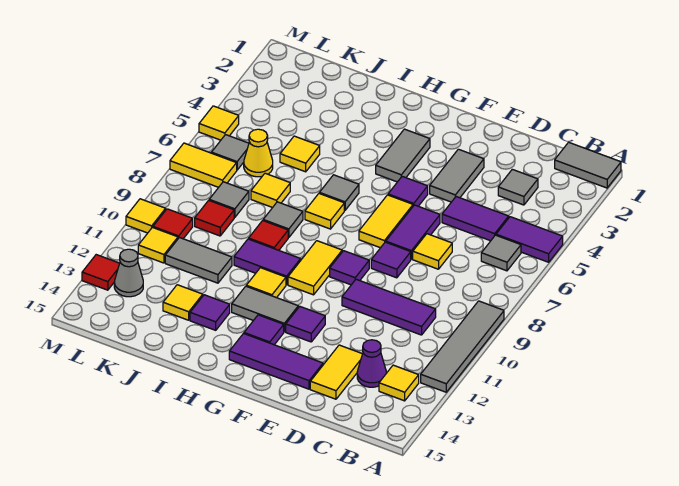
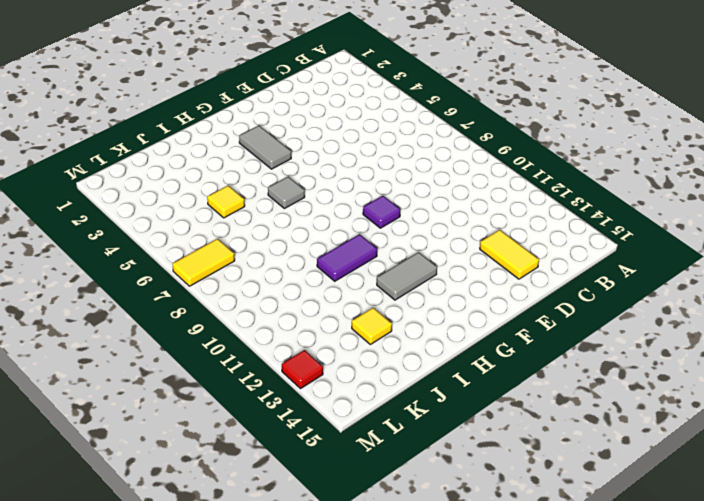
none -> grey tile A1:B1 level 1
none -> purple tile A5:B5 level 1
none -> grey tile A9:A12 level 1
none -> grey tile B6 level 1

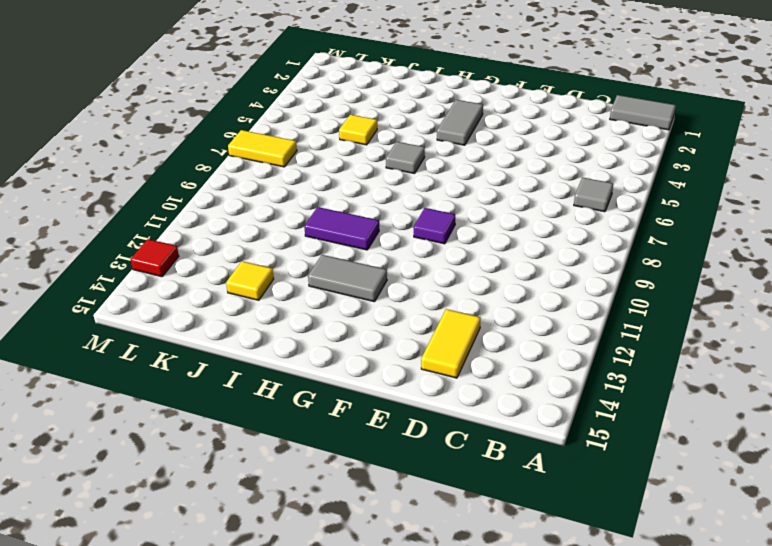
none -> purple tile A5:B5 level 1
none -> grey tile A9:A12 level 1
none -> yellow tile B13 level 1
none -> grey tile C3 level 1

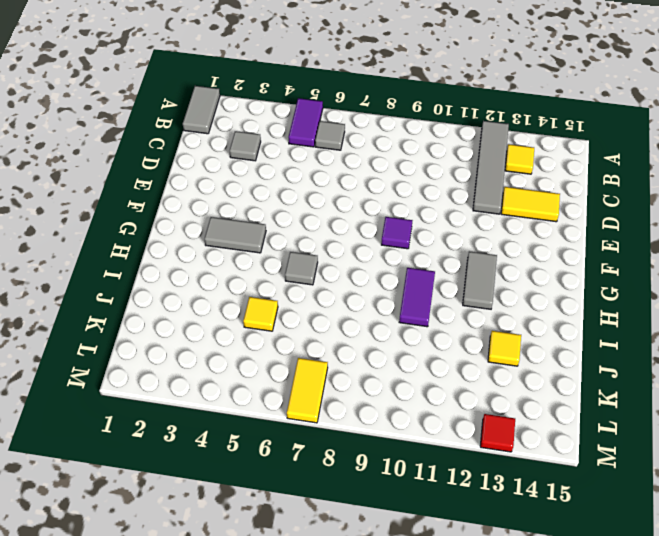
grey tile A12:D12 level 1 -> grey tile A9:A12 level 1
none -> purple tile C5:D5 level 1
none -> purple tile C10:E10 level 1
none -> purple cone C13 level 1
none -> yellow tile D7 level 1

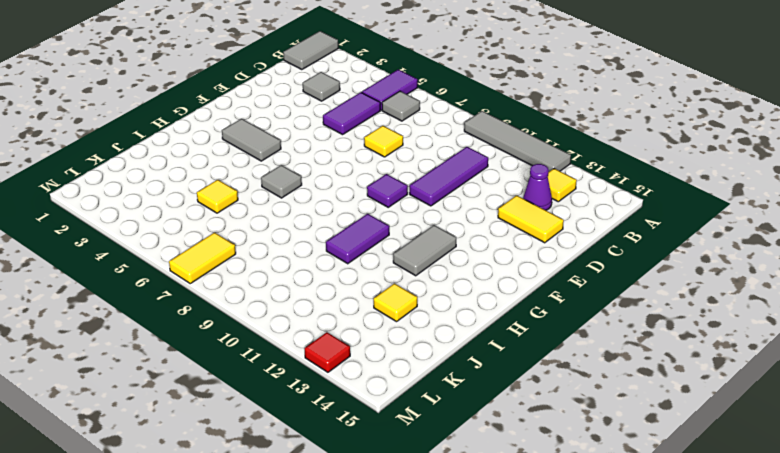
none -> grey tile E3:E4 level 1
none -> purple tile E6:E7 level 1
none -> purple tile E8 level 1
none -> purple tile E14:G14 level 1

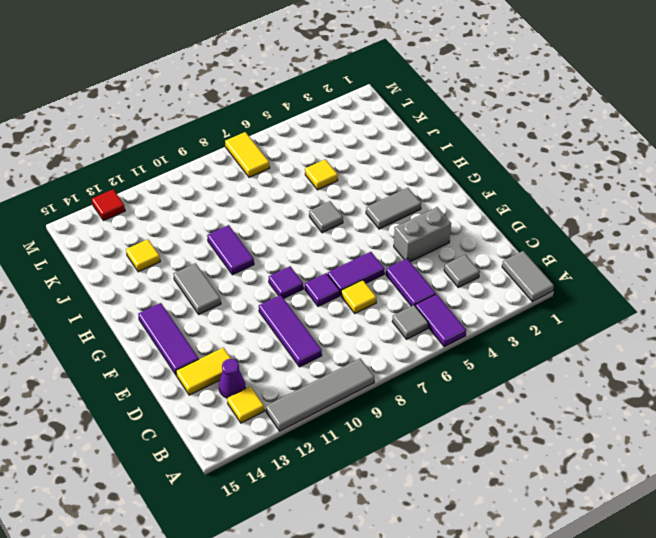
grey brick E3:E4 level 1 -> grey tile E3:E4 level 1
none -> purple tile F5 level 1
none -> yellow tile F6:F7 level 1
none -> purple tile F12 level 1
none -> yellow tile G9:G10 level 1

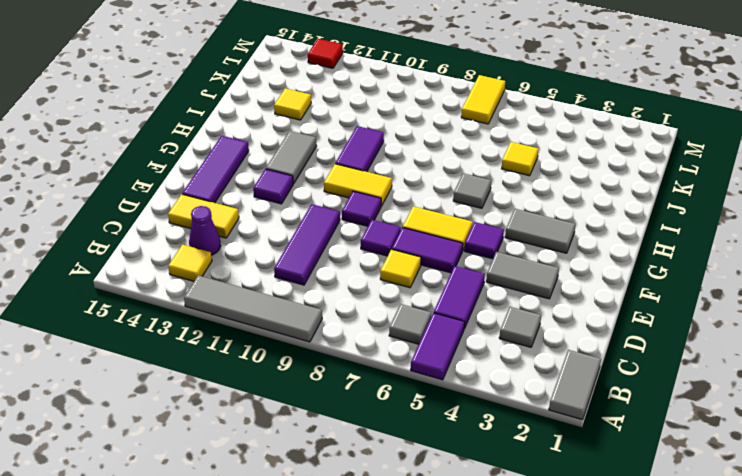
none -> purple tile G13 level 1
none -> yellow tile H7 level 1
none -> yellow tile H11 level 1
none -> grey tile I8 level 1

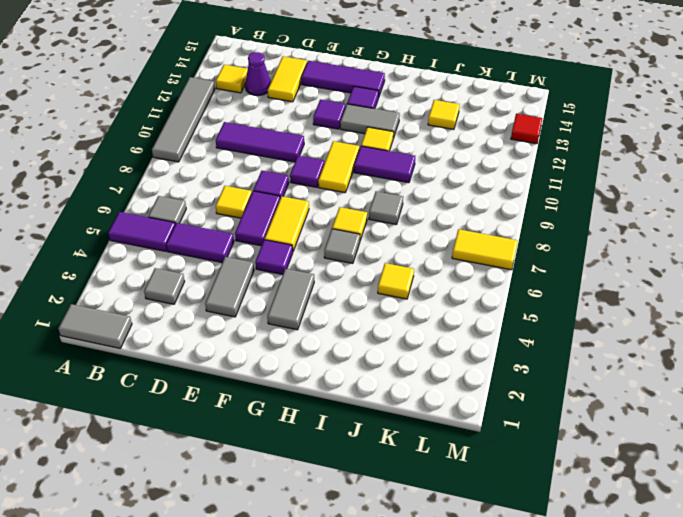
none -> red tile I9 level 1
none -> purple tile I13 level 1
none -> yellow tile J7 level 1
none -> grey tile J11:K11 level 1

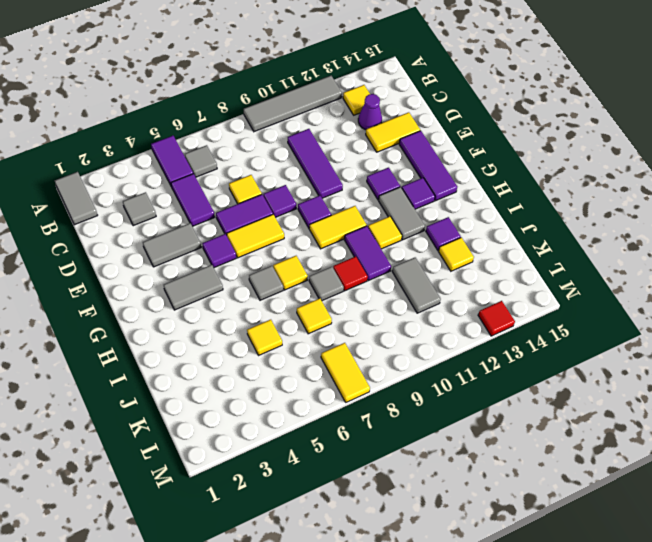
none -> yellow cone K6 level 1
none -> grey tile K8 level 1
none -> red tile K9 level 1
none -> grey tile L6 level 1

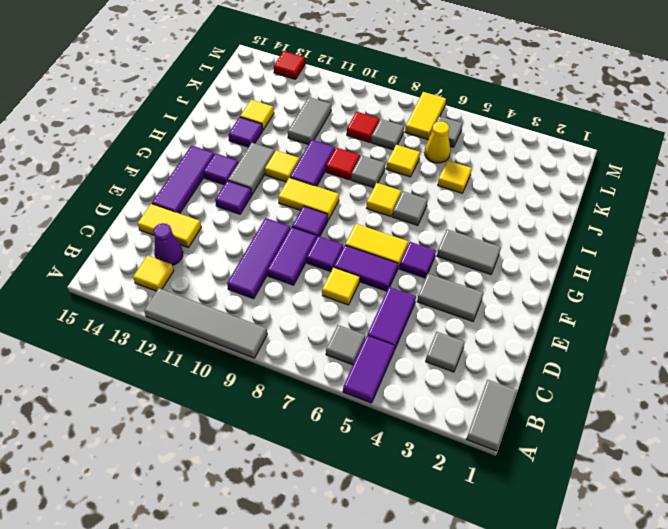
purple tile D9:E9 level 1 -> none
none -> red tile L10 level 1
none -> yellow tile L11 level 1
none -> grey cone L13 level 1
none -> yellow tile M5 level 1

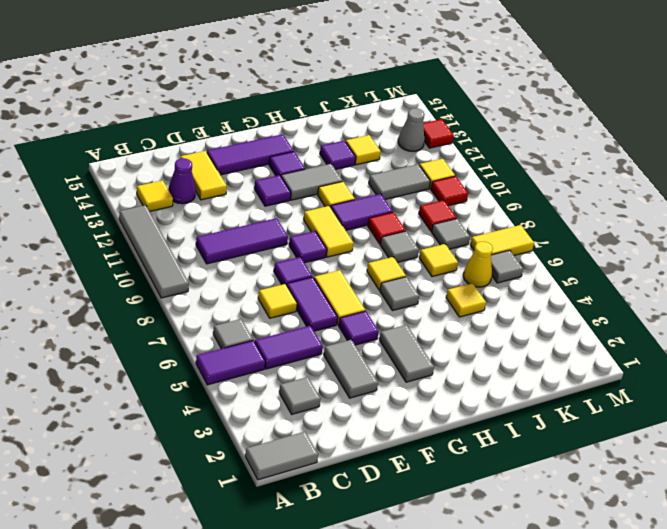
none -> yellow tile M5 level 1
none -> yellow tile M10 level 1

